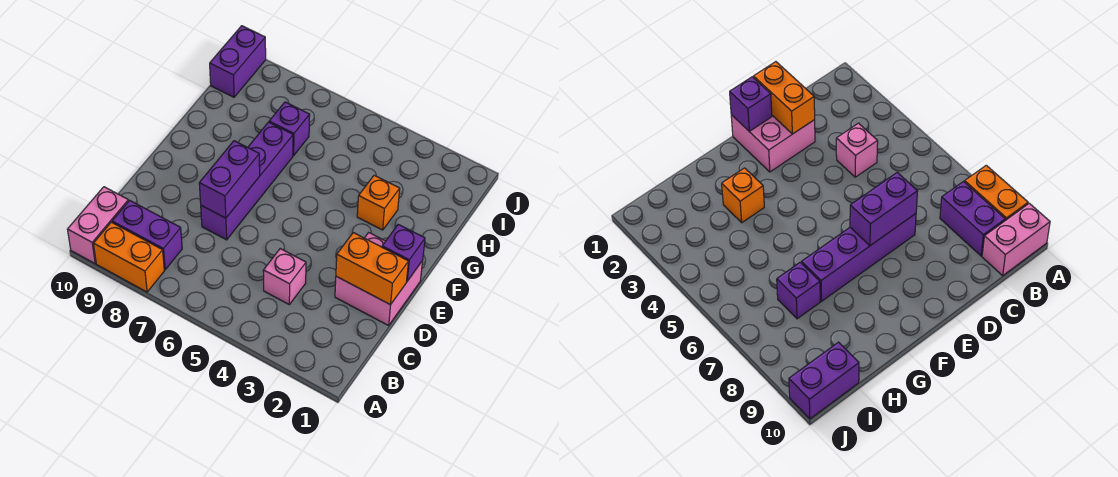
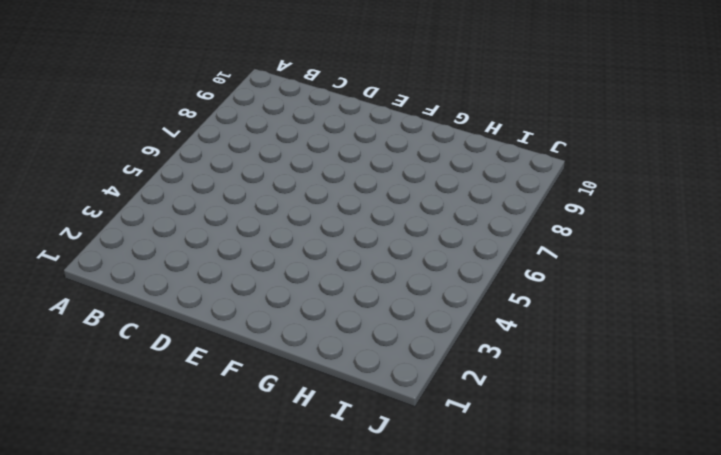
none -> orange brick A8:A9 level 1
none -> pink brick A10:B10 level 1
none -> purple brick B8:B9 level 1

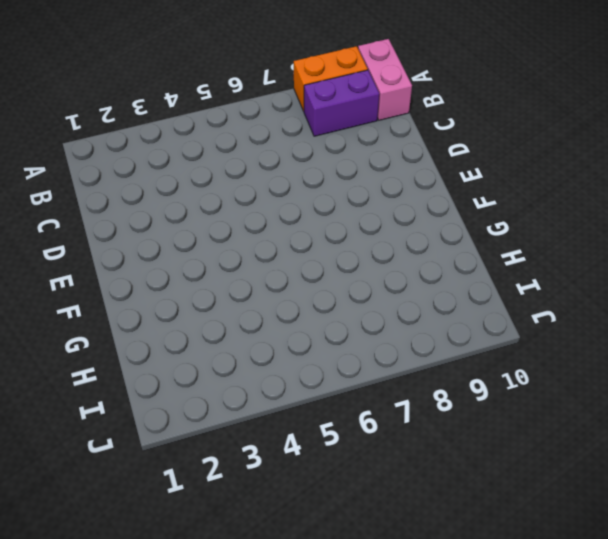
none -> pink brick C4 level 1
none -> pink brick D1:E2 level 1
none -> purple brick D7:G7 level 1

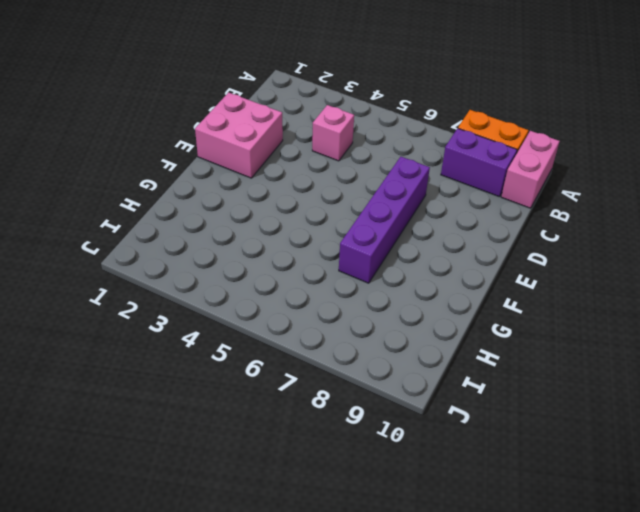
none -> orange brick G3 level 1
none -> purple brick H7 level 1
none -> purple brick I10:J10 level 1

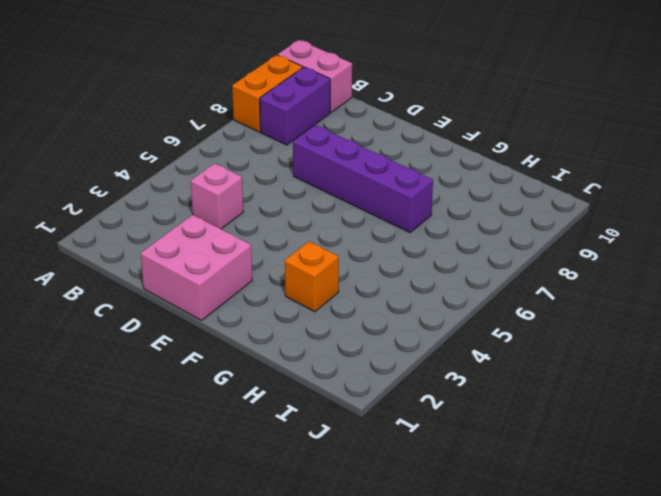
none -> purple brick H7 level 1
none -> purple brick I10:J10 level 1
none -> orange brick D1:D2 level 2

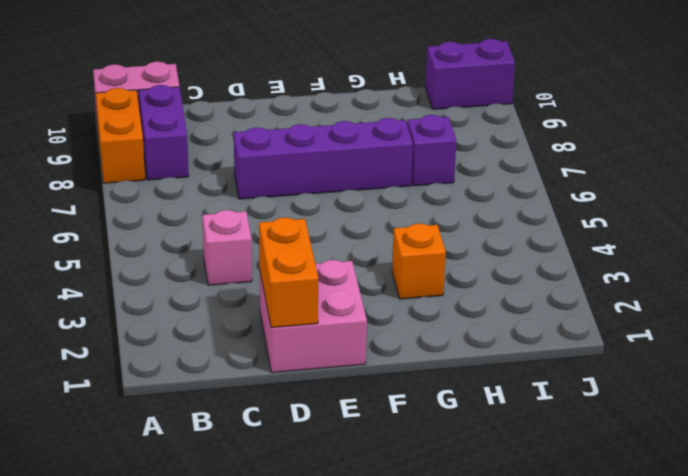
none -> purple brick D7:E7 level 2
none -> purple brick E1 level 2

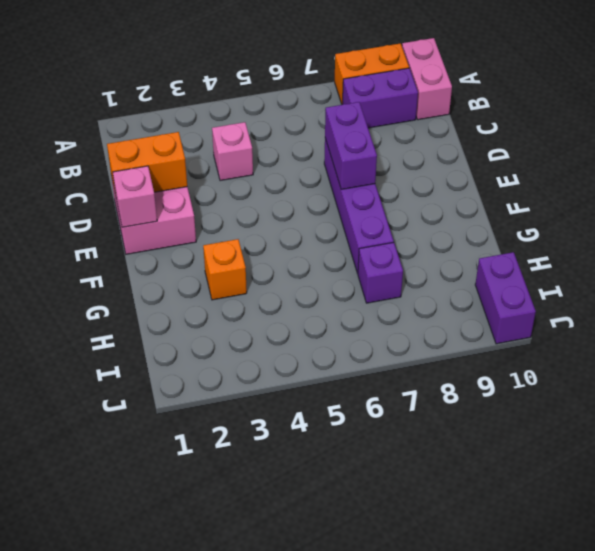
pink brick E1 level 2 -> purple brick E1 level 2

